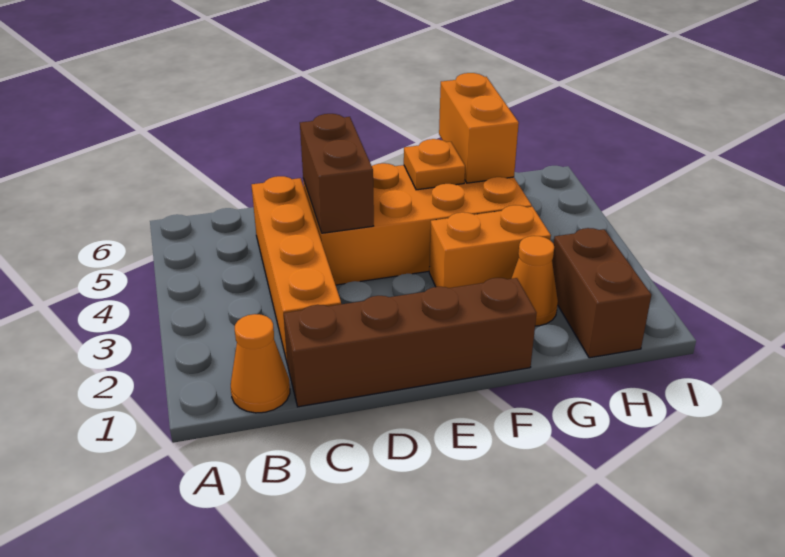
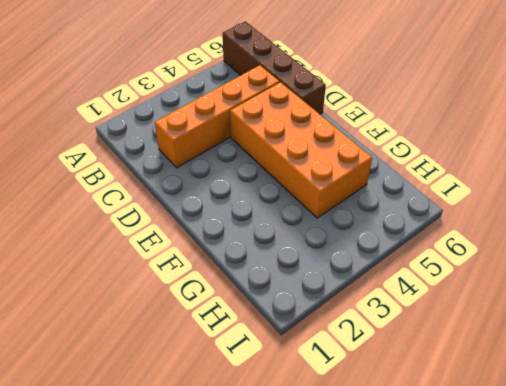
brown brick A6:D6 level 1 -> brown brick C1:F1 level 1
none -> orange cone B1 level 1
none -> orange brick F3:G3 level 1

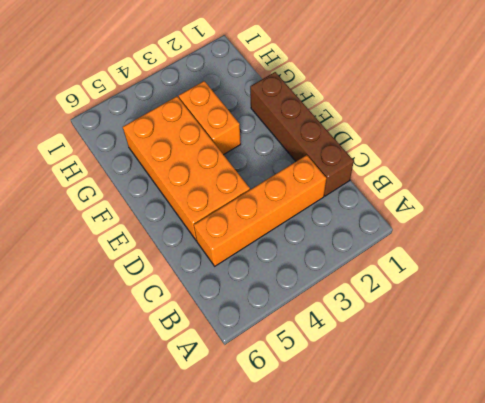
none -> orange cone B1 level 1
none -> orange cone G2 level 1

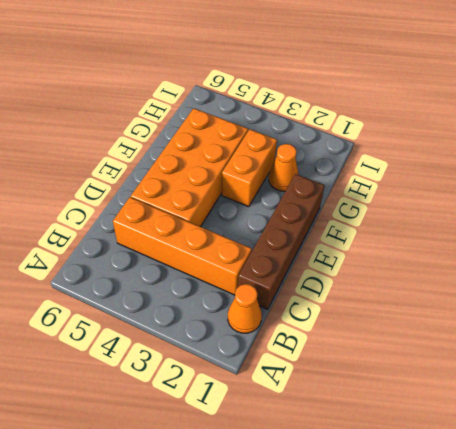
none -> brown brick H1:H2 level 1
none -> brown brick D4:D5 level 2

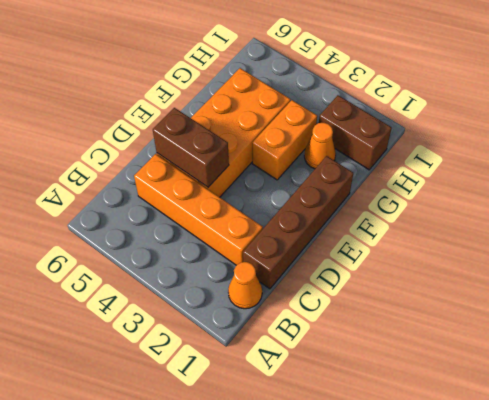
none -> orange plate F5 level 2
none -> orange brick G5:G6 level 2

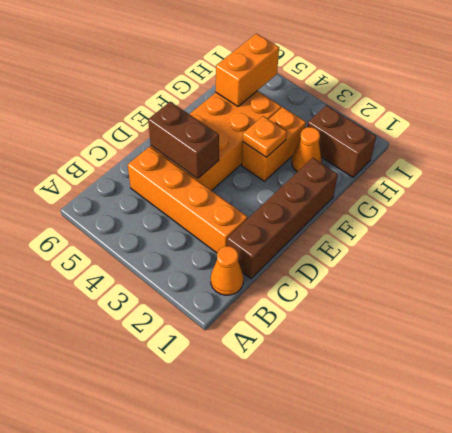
orange plate F3 level 2 -> orange plate F5 level 2
orange brick G5:H5 level 2 -> orange brick G5:G6 level 2

